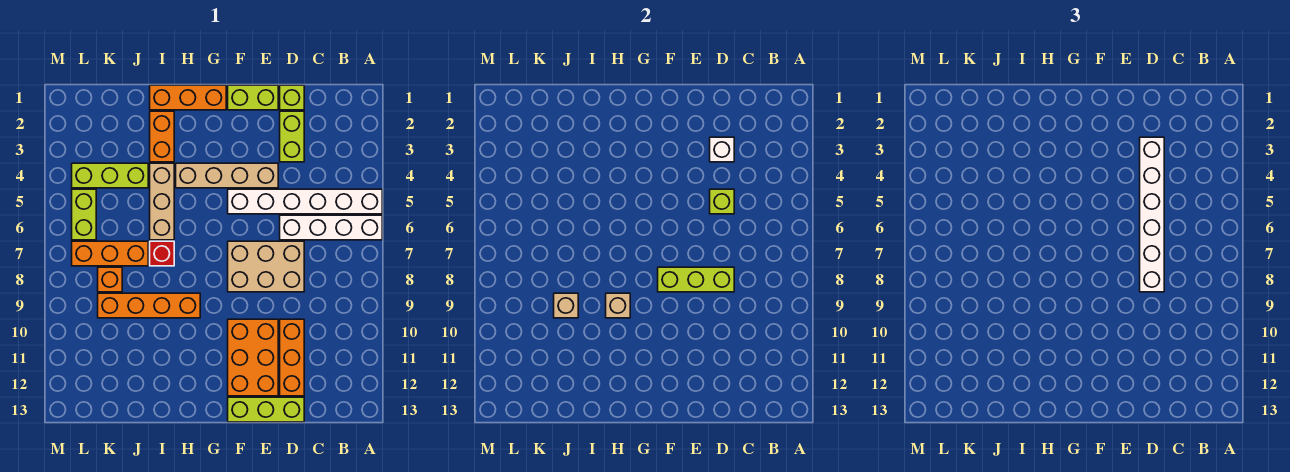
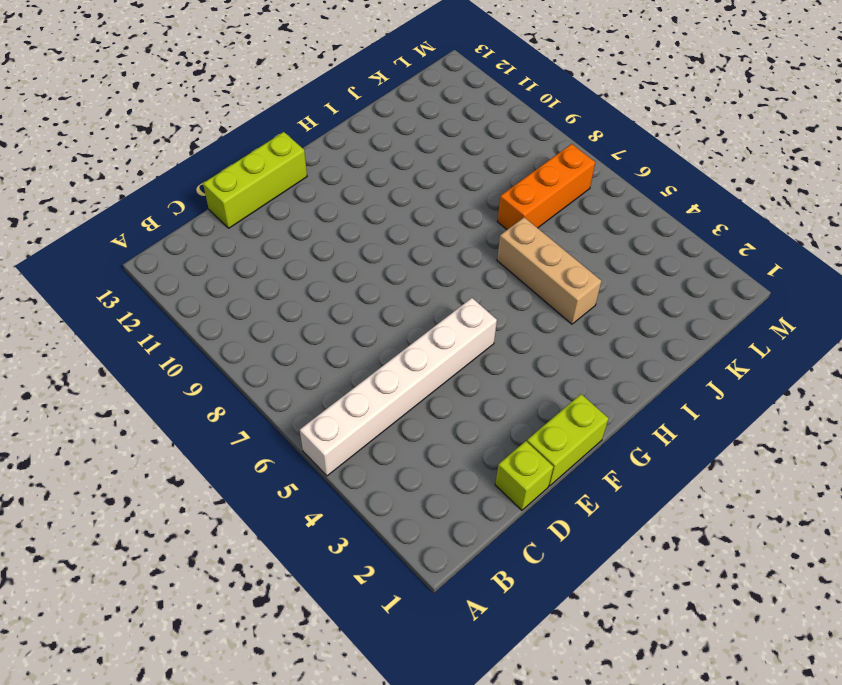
none -> white brick A6:D6 level 1
none -> lime brick D2:D3 level 1
none -> tan brick D7:F8 level 1

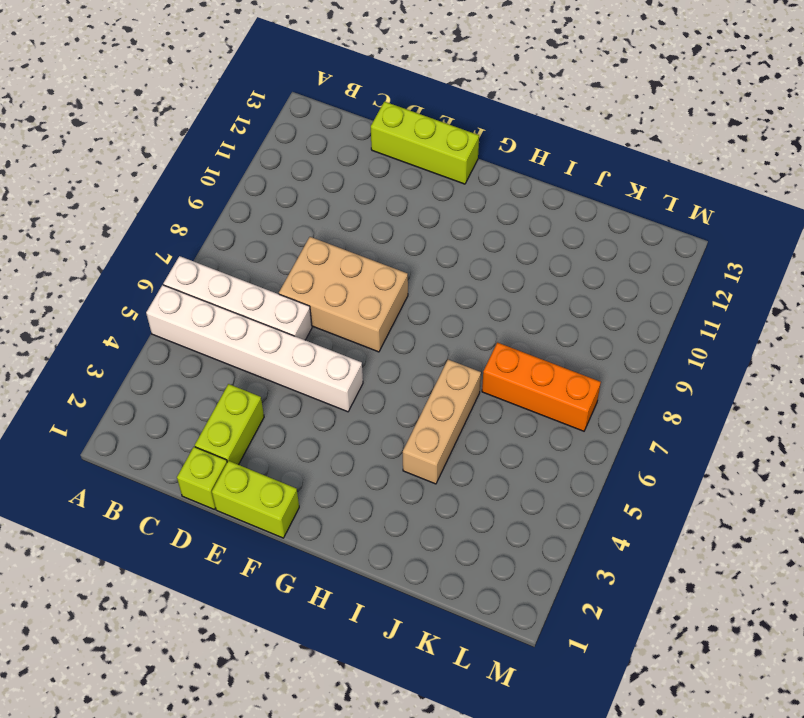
none -> orange brick D10:D12 level 1
none -> tan brick E4:H4 level 1
none -> orange brick E10:F12 level 1

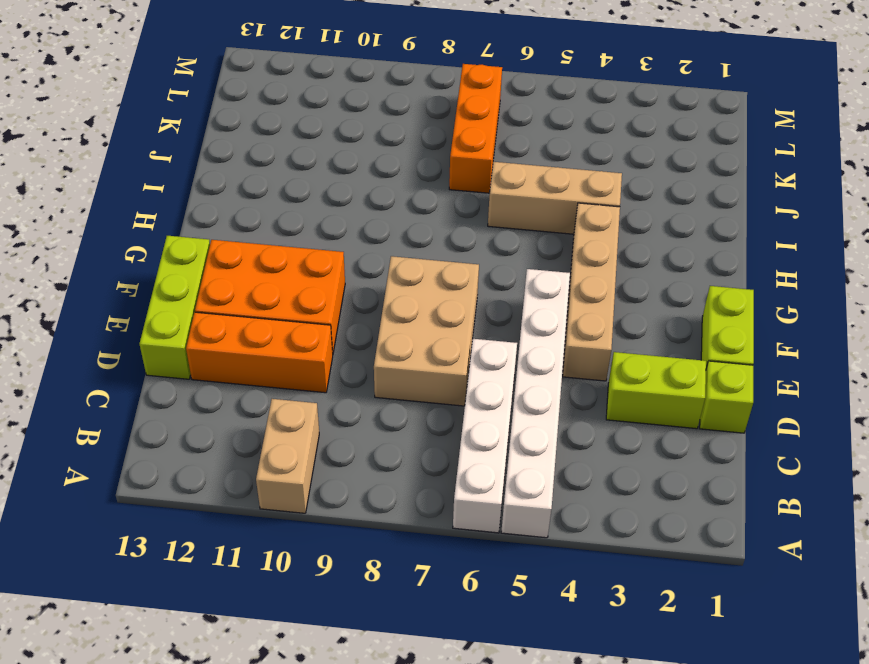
tan brick A10:B10 level 1 -> none
none -> orange brick G1:I1 level 1
none -> orange brick H9:K9 level 1
none -> orange brick I2:I3 level 1

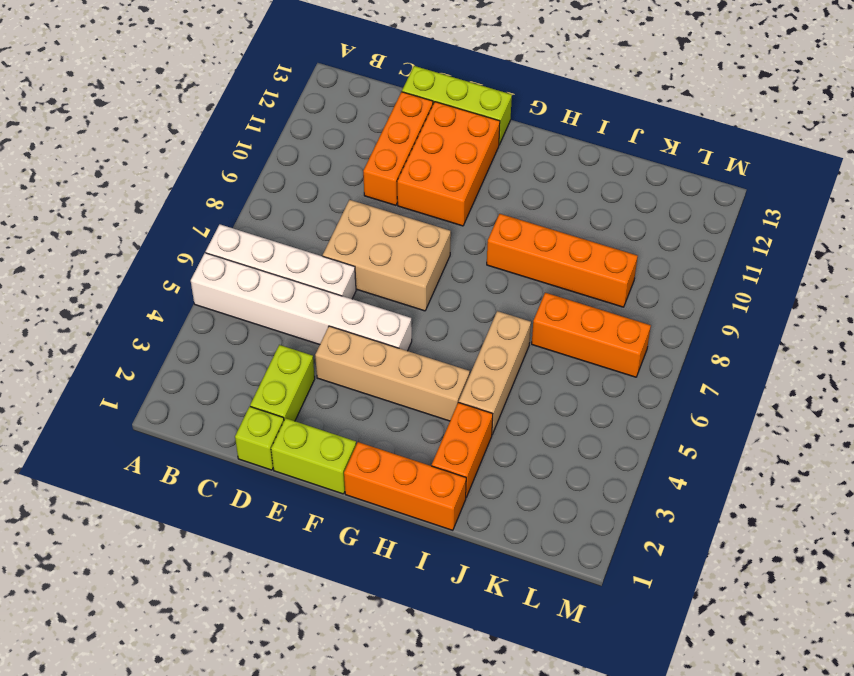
none -> red brick I7 level 1
none -> lime brick J4:L4 level 1
none -> orange brick K8 level 1

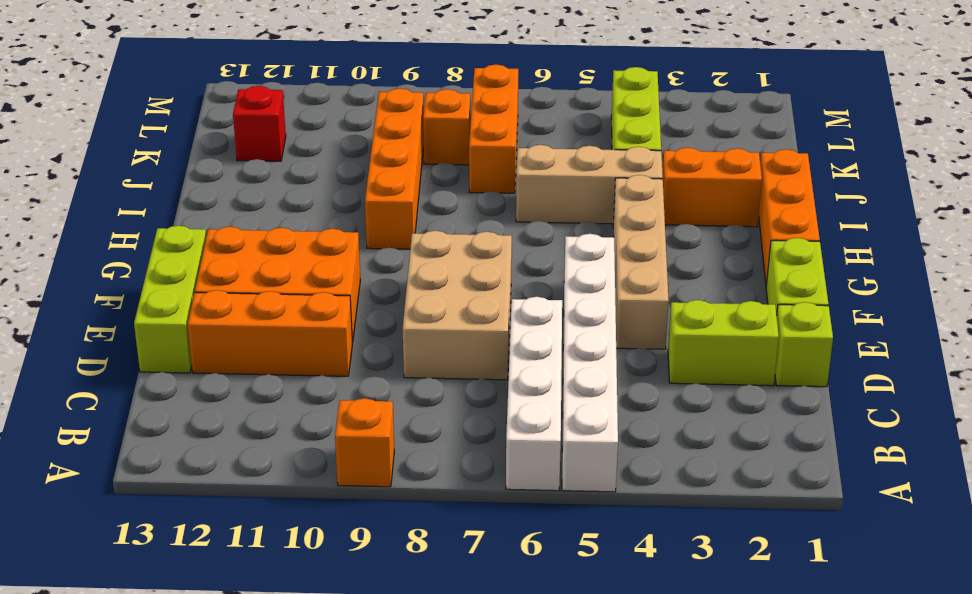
orange brick A9 level 1 -> none
red brick K12 level 1 -> red brick I7 level 1
none -> lime brick L5:L6 level 1
none -> white brick D3 level 2
none -> lime brick D5 level 2

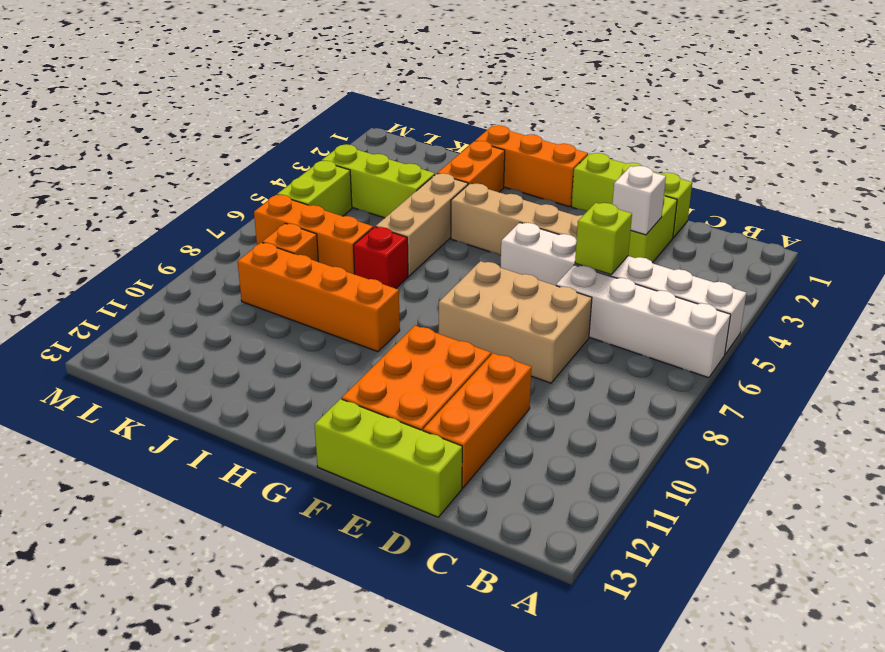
none -> lime brick D8:F8 level 2
none -> tan brick H9 level 2
none -> tan brick J9 level 2

